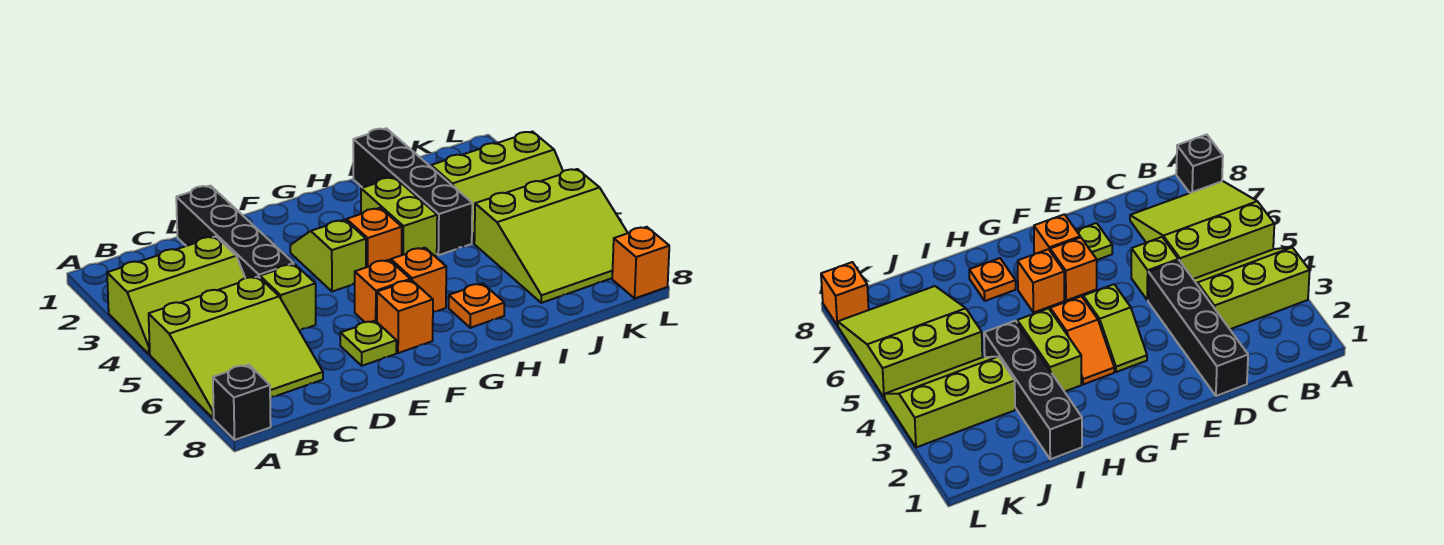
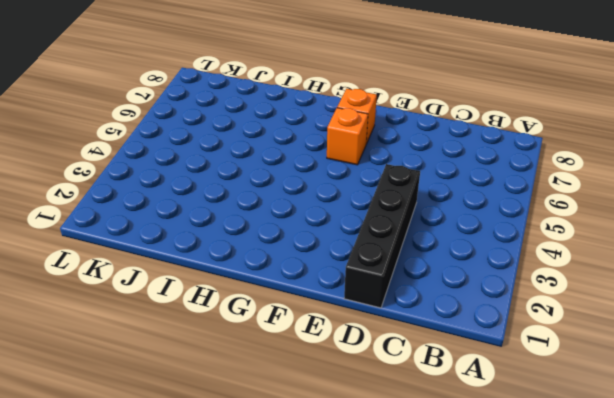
none -> lime slope A3:C4 level 1 top 3
none -> lime slope A5:C7 level 1 top 5
none -> black brick A8 level 1

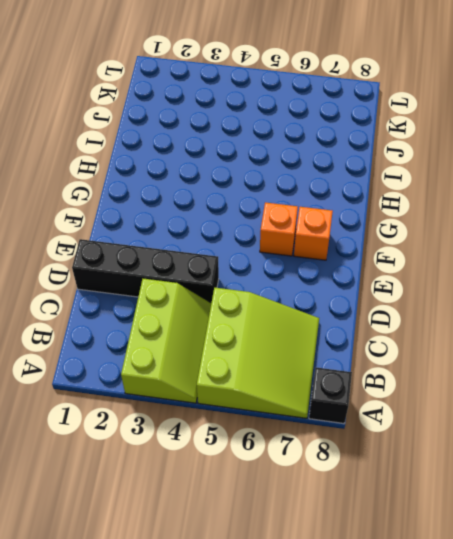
none -> lime brick D5 level 1
none -> lime plate E7 level 1
none -> lime slope F3:F4 level 1 top 4

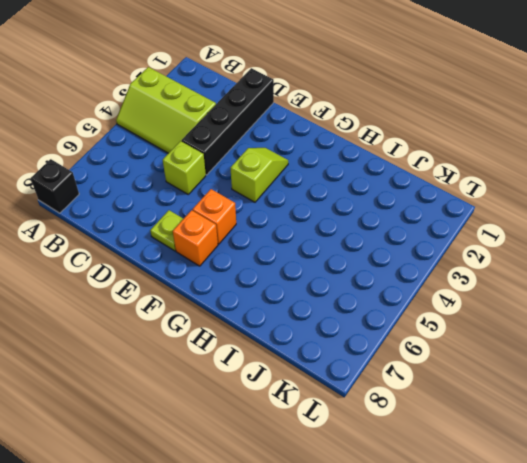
none -> lime slope A5:C7 level 1 top 5
none -> orange slope G3:G4 level 1 top 4
none -> orange brick G6 level 1

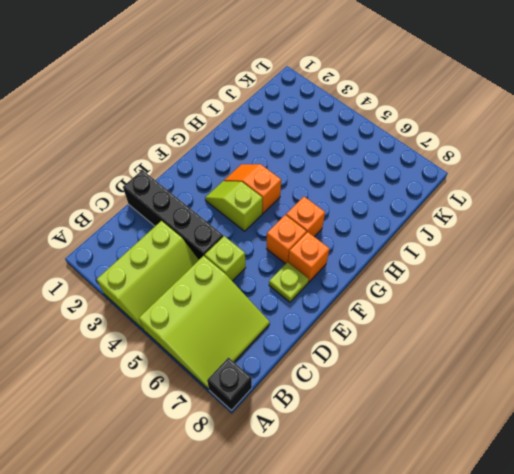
none -> lime brick H3:H4 level 1
none -> orange plate H7 level 1
none -> black brick I1:I4 level 1

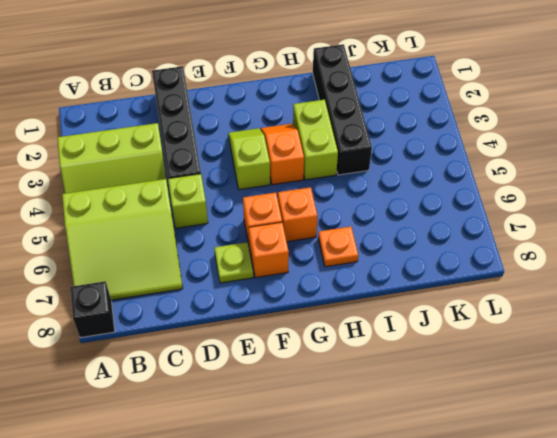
none -> lime slope J3:L4 level 1 top 3
none -> lime slope J5:L7 level 1 top 5
none -> orange brick L8 level 1

